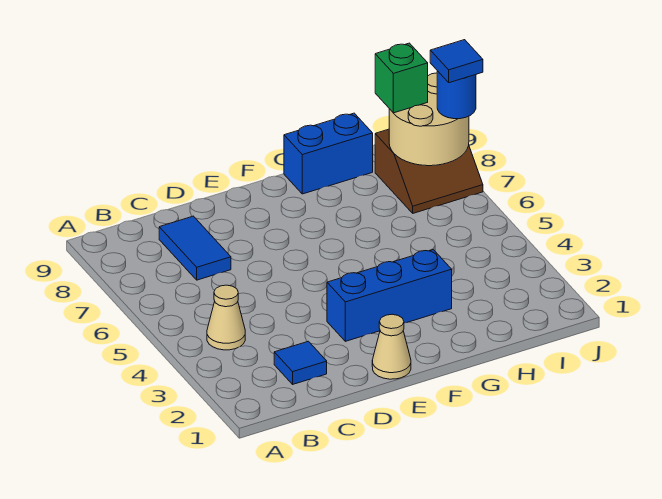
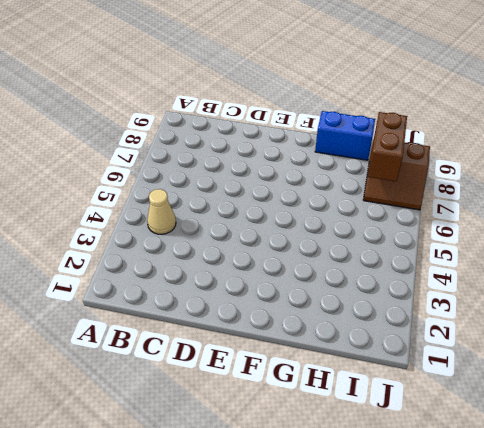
brown brick I7:I8 level 2 -> tan round brick I7:J8 level 2
none -> blue tile C2 level 1
none -> blue tile C7:C8 level 1

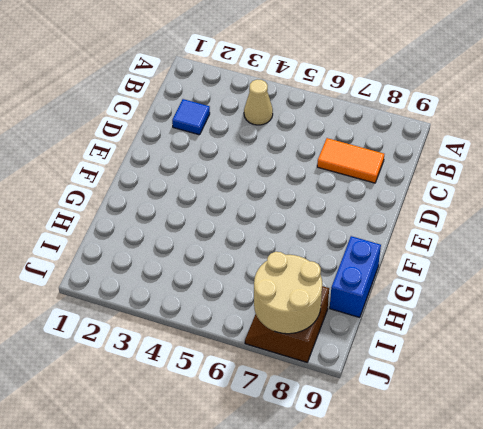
orange tile C7:C8 level 1 -> blue tile C7:C8 level 1
none -> tan cone E1 level 1
none -> blue brick E3:G3 level 1

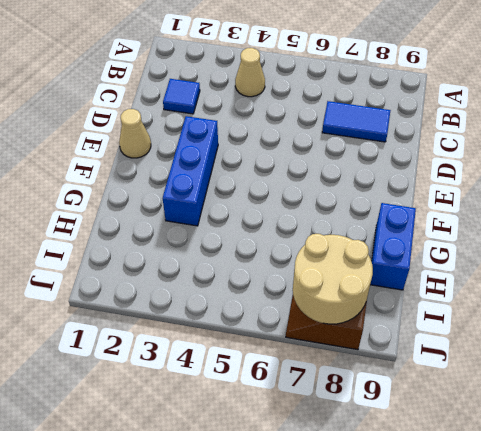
none -> green brick I8 level 3
none -> blue round brick J7 level 3

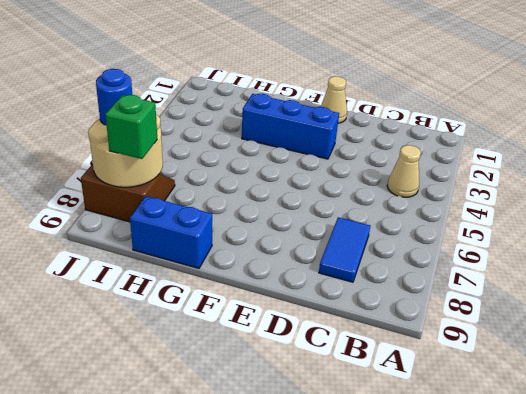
none -> blue tile C2 level 1
none -> blue tile J7 level 4

